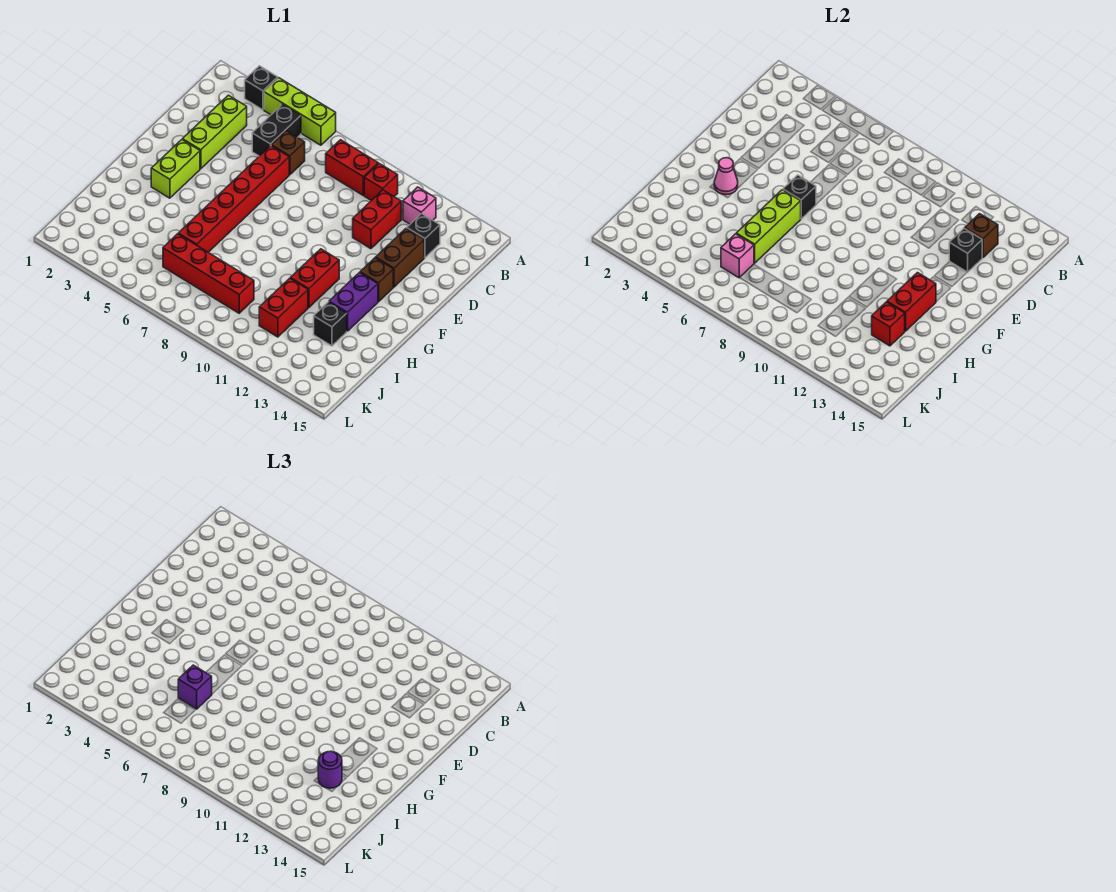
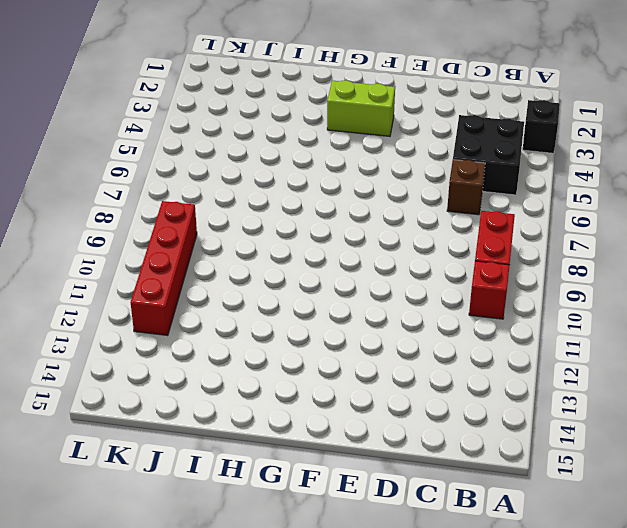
black brick B4:C5 level 1 -> black brick B5:C5 level 1
red brick K9:K12 level 1 -> red brick J6:J9 level 1
none -> lime brick A4:A6 level 1
none -> pink brick B12 level 1
none -> lime brick C3:E3 level 1

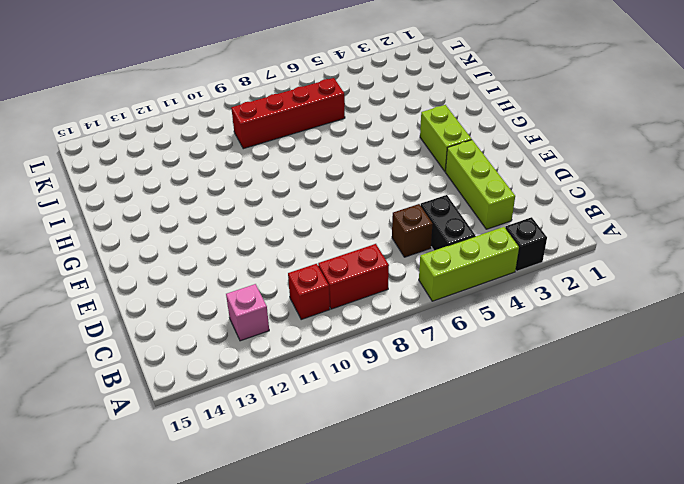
none -> red brick C11:D11 level 1
none -> black brick C13 level 1
none -> red brick D6:I6 level 1

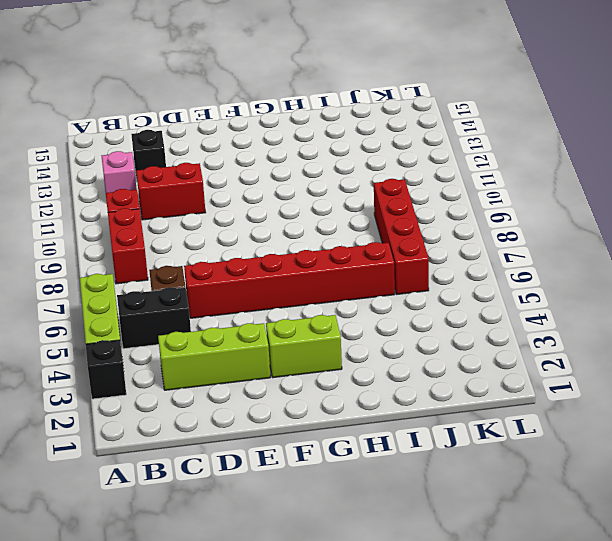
none -> brown brick D13:E13 level 1
none -> brown brick F13 level 1
none -> red brick G11:H11 level 1

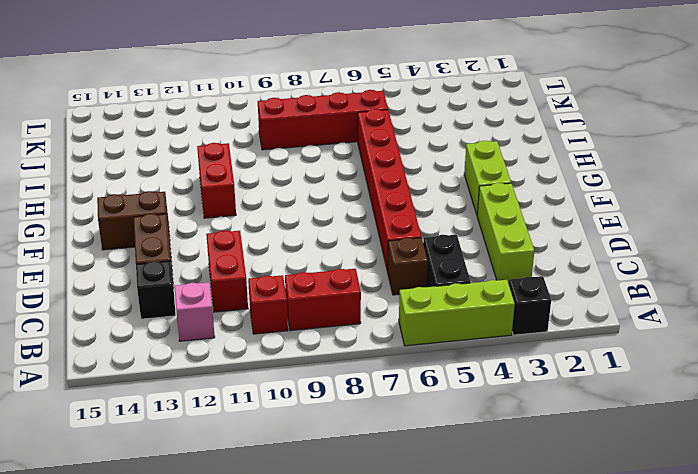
brown brick F13:F14 level 1 -> brown brick F13 level 1
none -> purple brick G13:H13 level 1
none -> red brick I11:J11 level 1
none -> black brick I13 level 1

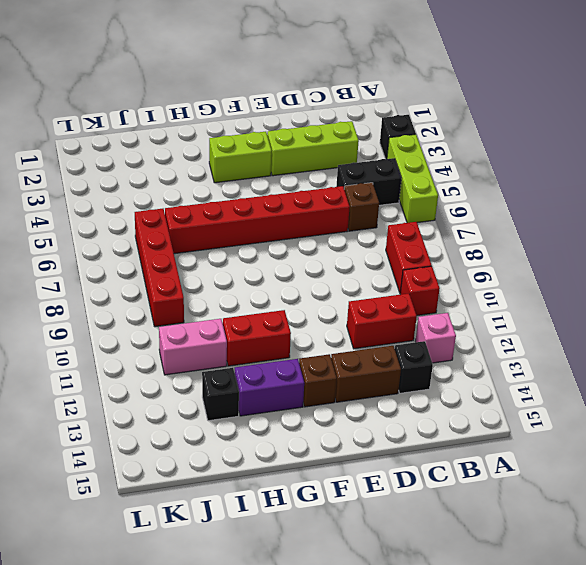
pink brick I11:J11 level 1 -> red brick I11:J11 level 1
none -> brown brick C13 level 2
none -> black brick D13 level 2
none -> black brick F6 level 2

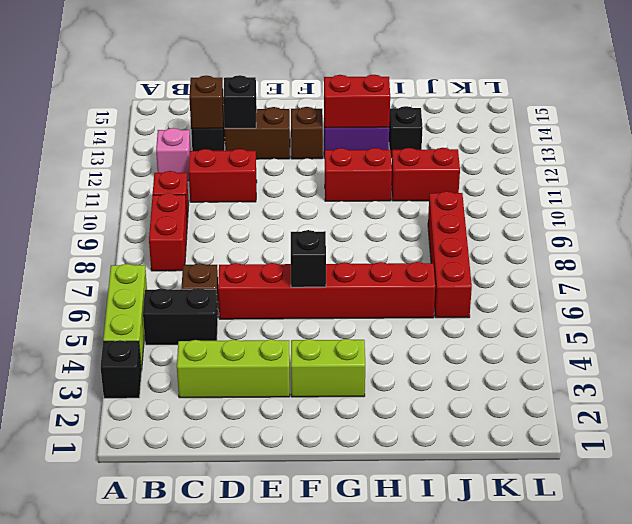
none -> pink cone G3 level 2
none -> lime brick G6:I6 level 2
none -> red brick I13 level 2

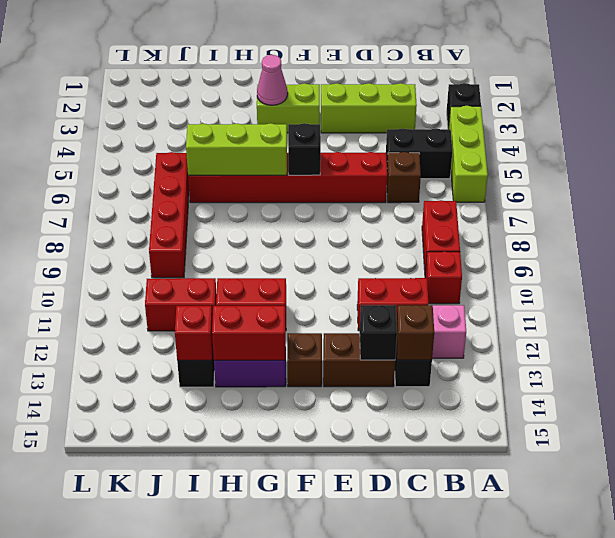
none -> pink brick J6 level 2
none -> purple brick I6 level 3
none -> purple round brick I13 level 3

